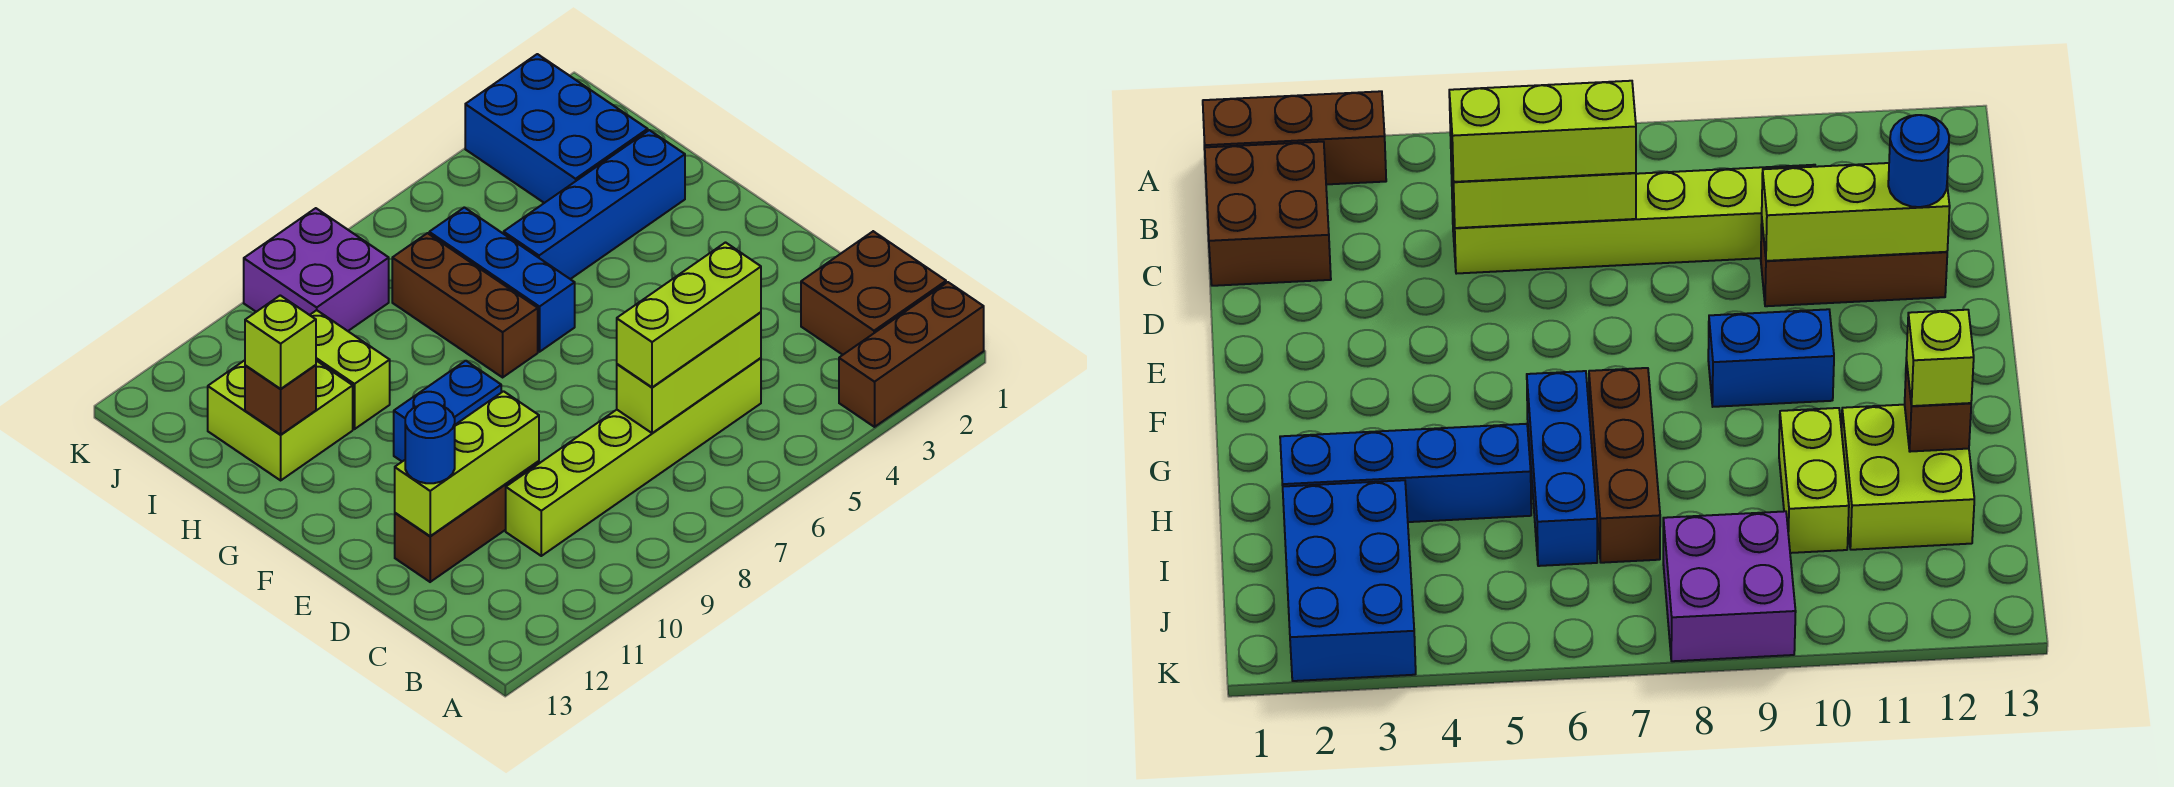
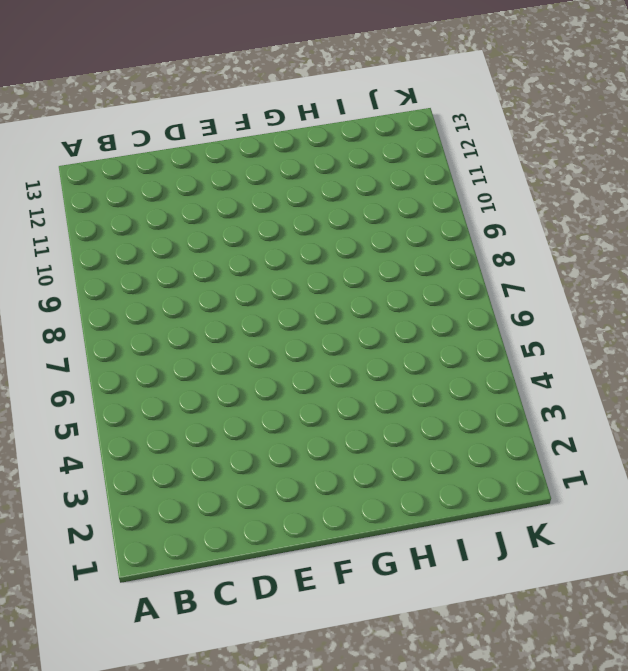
none -> brown brick A1:A3 level 1
none -> brown brick B1:C2 level 1
none -> lime brick C5:C10 level 1

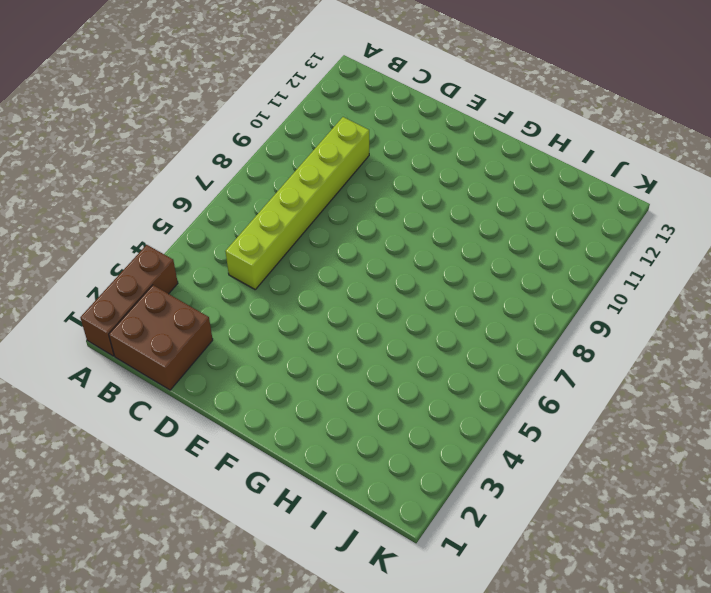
none -> brown brick D10:D12 level 1
none -> blue brick F9:F10 level 1
none -> blue brick G6:I6 level 1

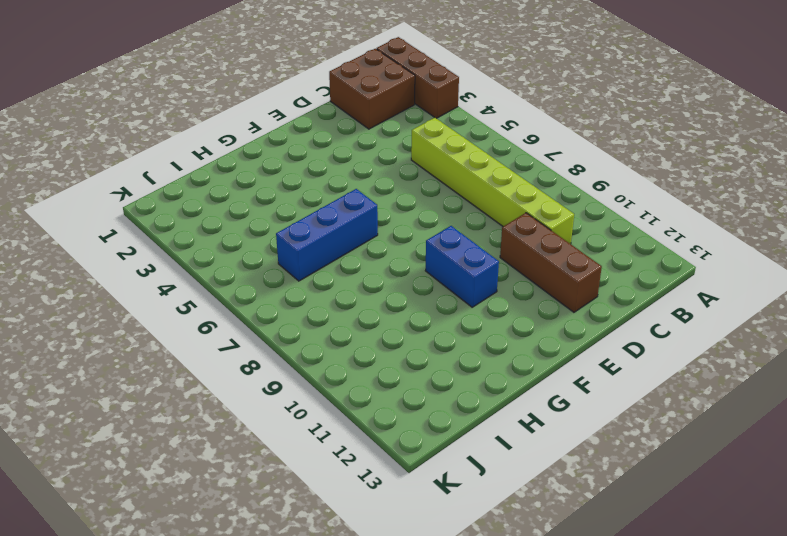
none -> brown brick G7:I7 level 1
none -> blue brick H2:H5 level 1
none -> lime brick H10:I10 level 1

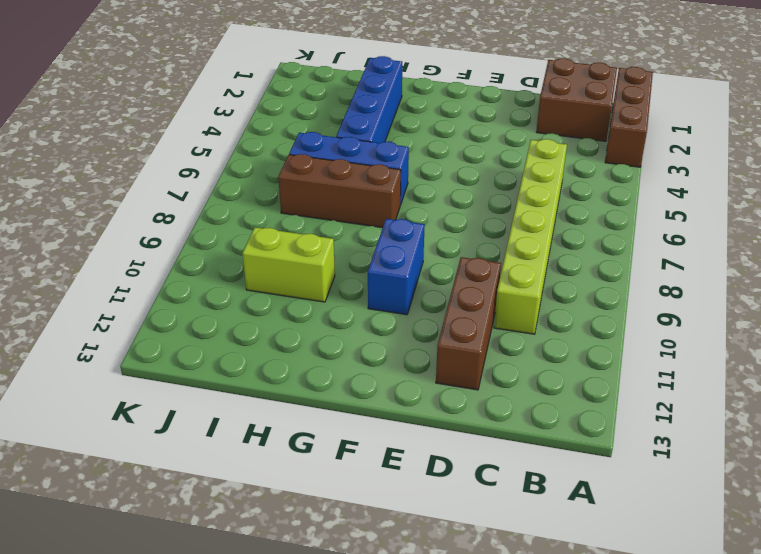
none -> lime brick H11:I12 level 1
none -> blue brick I2:K3 level 1
none -> purple brick J8:K9 level 1

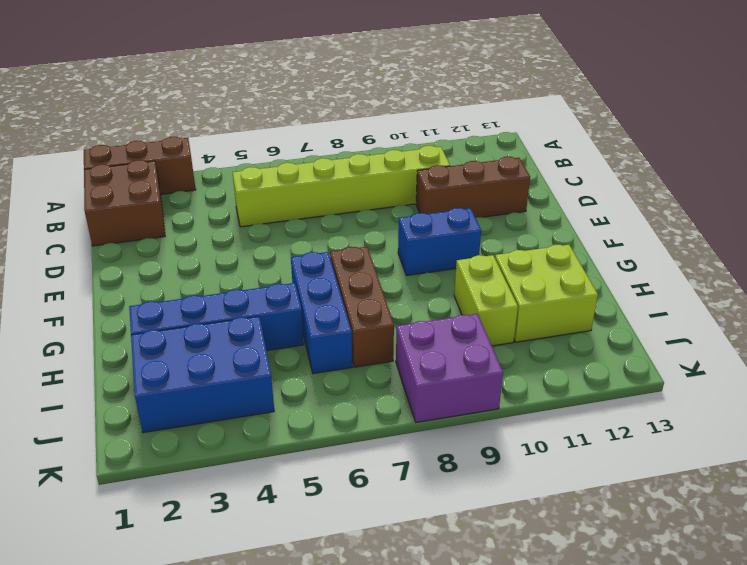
blue brick I2:J4 level 1 -> blue brick I2:K3 level 1
none -> lime brick C5:C7 level 2
none -> lime brick D10:D12 level 2
none -> brown brick H12 level 2

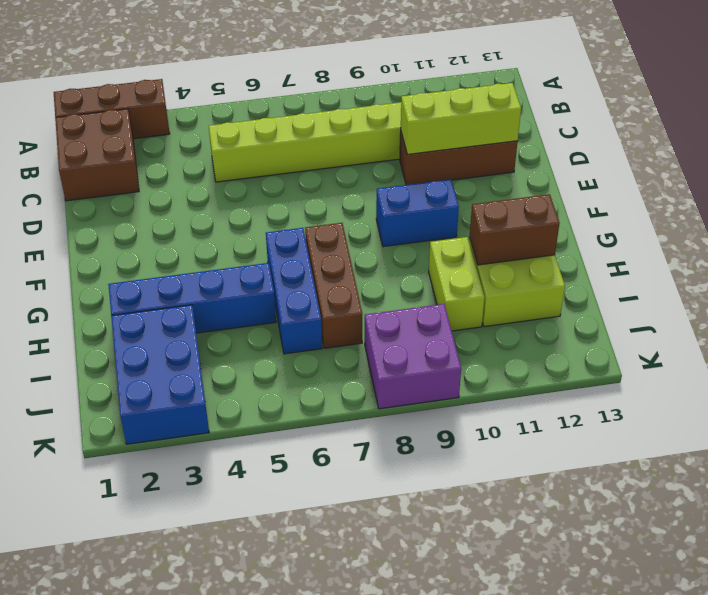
brown brick H11:H12 level 2 -> brown brick H12 level 2
none -> lime brick C5:C7 level 2
none -> lime brick C5:C7 level 3
none -> blue round brick D12 level 3

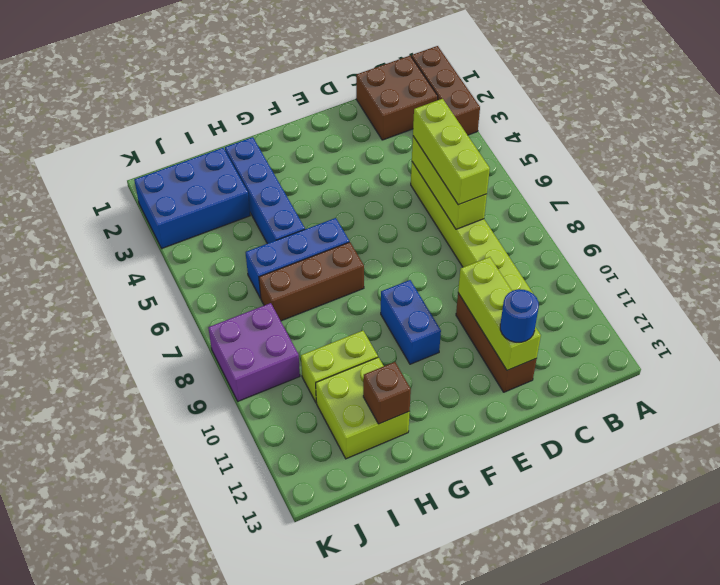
none -> lime brick H12 level 3

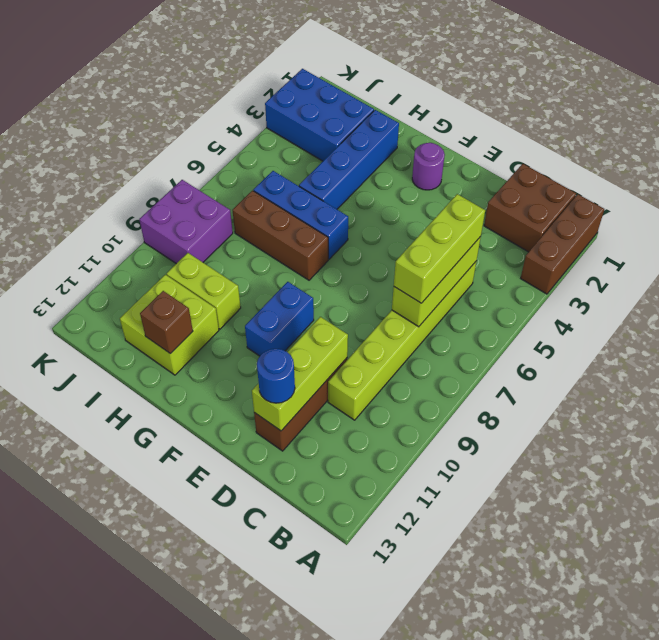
purple round brick F2 level 1 -> none
none -> lime brick H12 level 3

